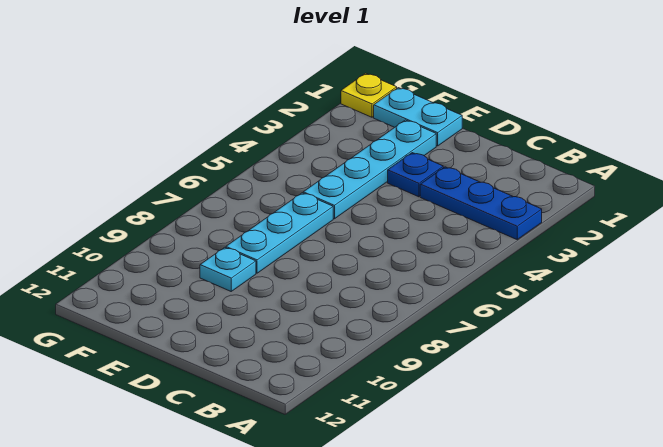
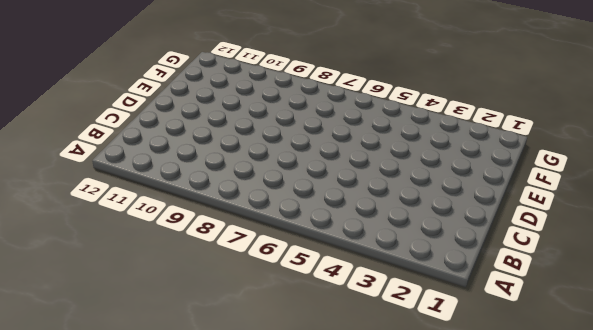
none -> blue plate A3:C3 level 1
none -> blue plate D3 level 1

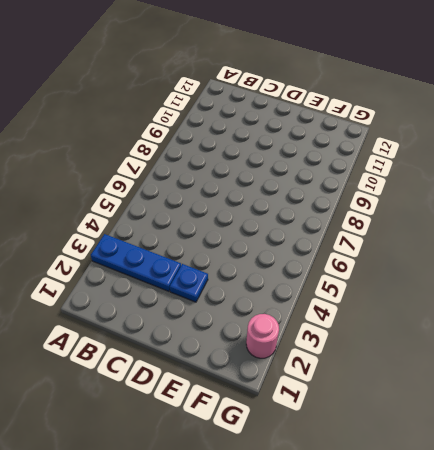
pink round brick G2 level 1 -> none
none -> cyan plate E1:F1 level 1
none -> cyan plate E2:E5 level 1

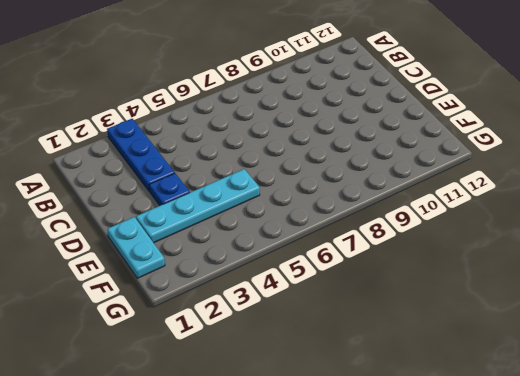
none -> cyan plate E6:E8 level 1
none -> cyan plate E9 level 1

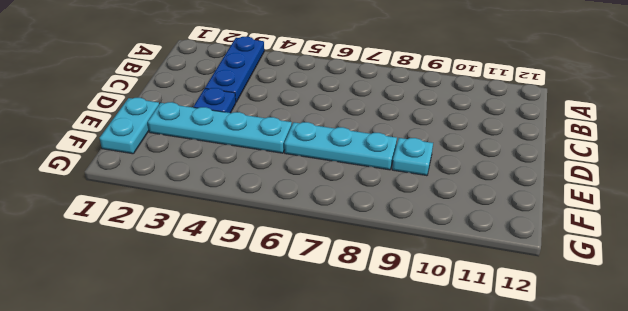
none -> yellow plate G1 level 1

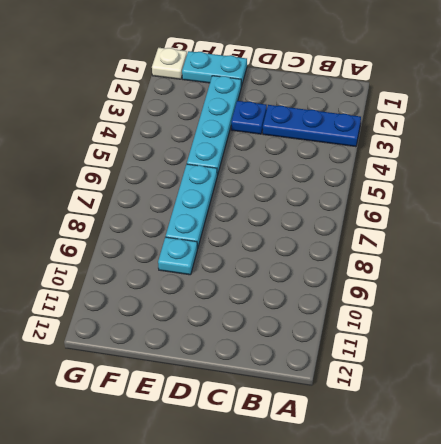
white plate G1 level 1 -> yellow plate G1 level 1

